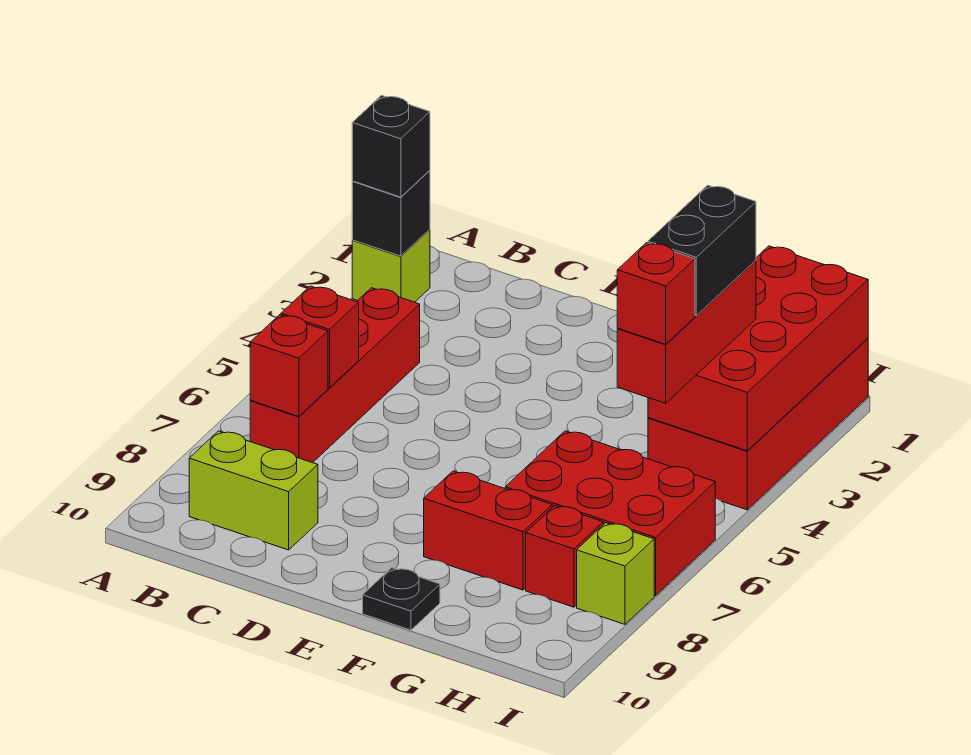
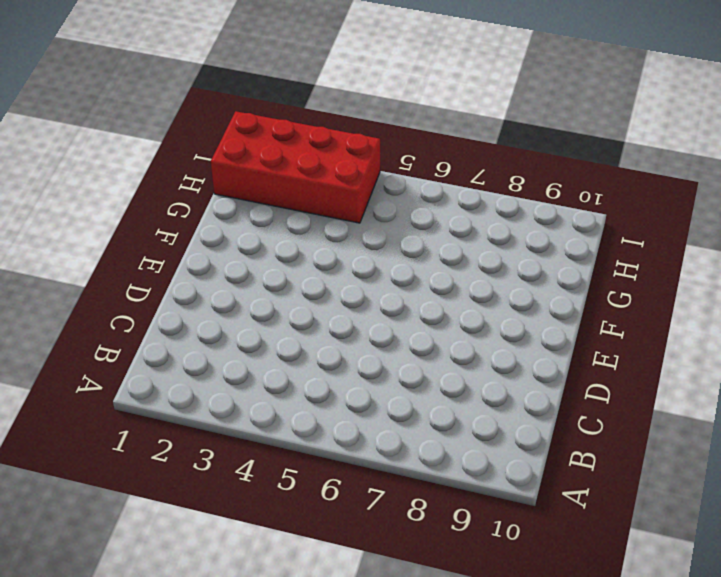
none -> lime brick A2 level 1
none -> red brick B4:B7 level 1
none -> lime brick B9:C9 level 1

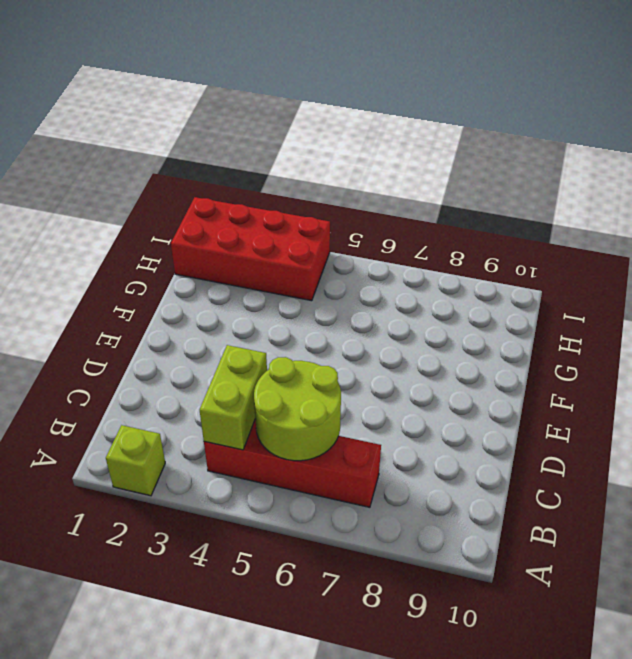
lime brick B4:C4 level 2 -> lime brick B9:C9 level 1
lime round brick B5:C6 level 2 -> red brick B6 level 2
none -> red brick F8:G8 level 1
none -> black plate F10 level 1
none -> red brick G6:I7 level 1

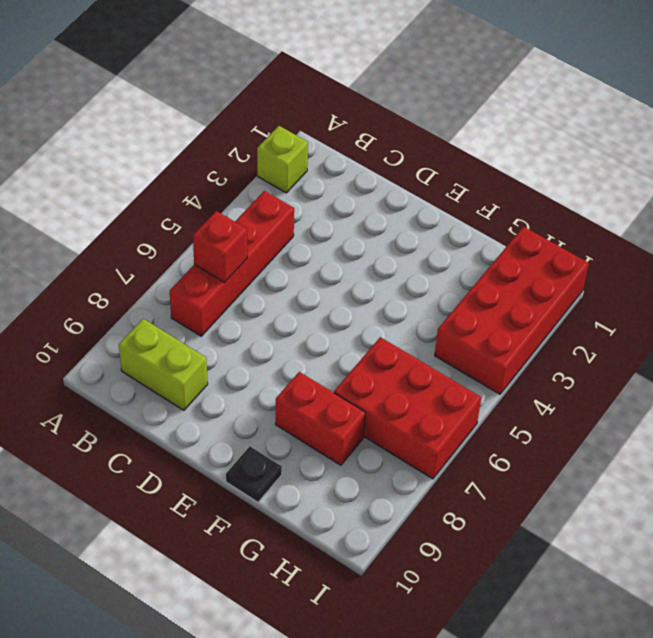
none -> red brick H8 level 1
none -> lime brick I8 level 1
none -> black brick A2 level 2

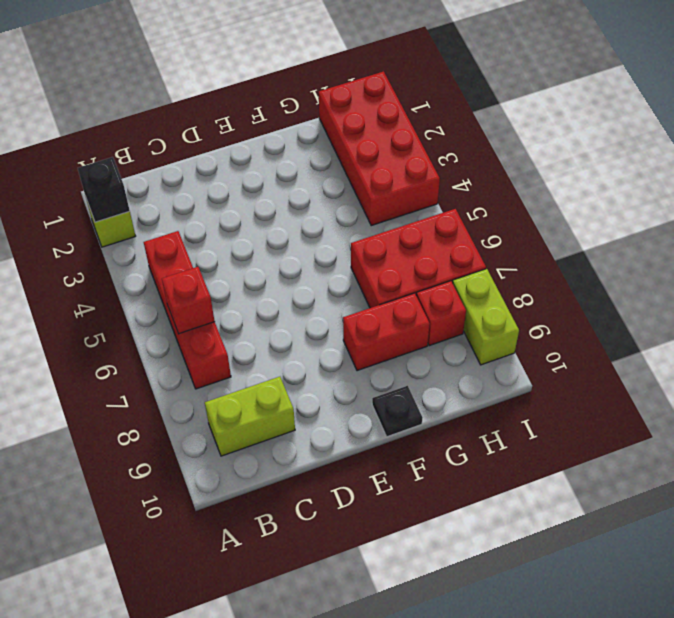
lime brick I8:I9 level 1 -> lime brick I8 level 1
none -> red brick B7 level 2
none -> red brick H1:I4 level 2
none -> black brick A2 level 3

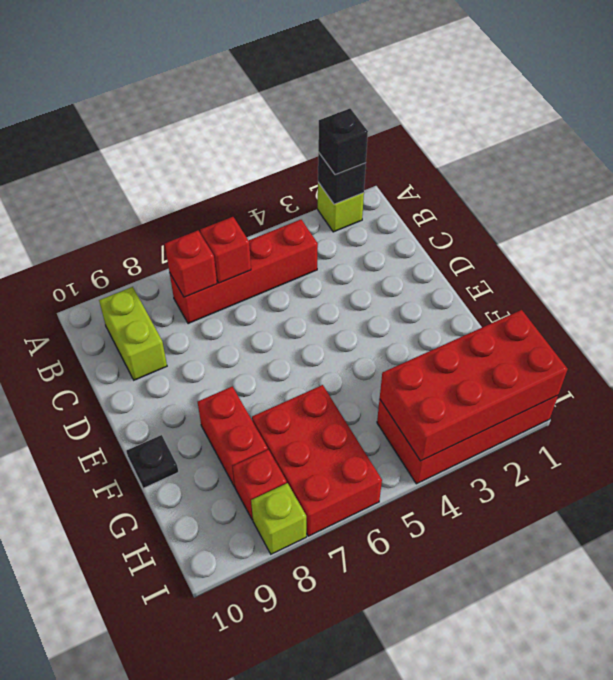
none -> red brick H3:H5 level 3
none -> black brick H3:H4 level 4
none -> red brick H5 level 4

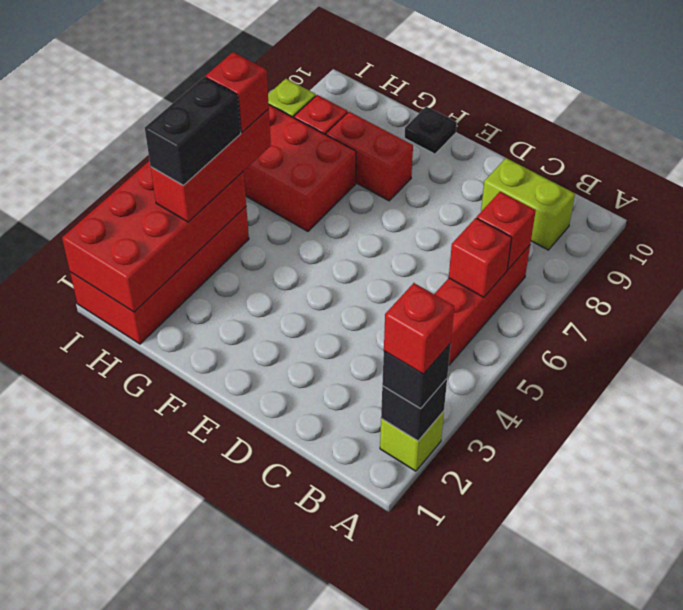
red brick A2 level 4 -> none

